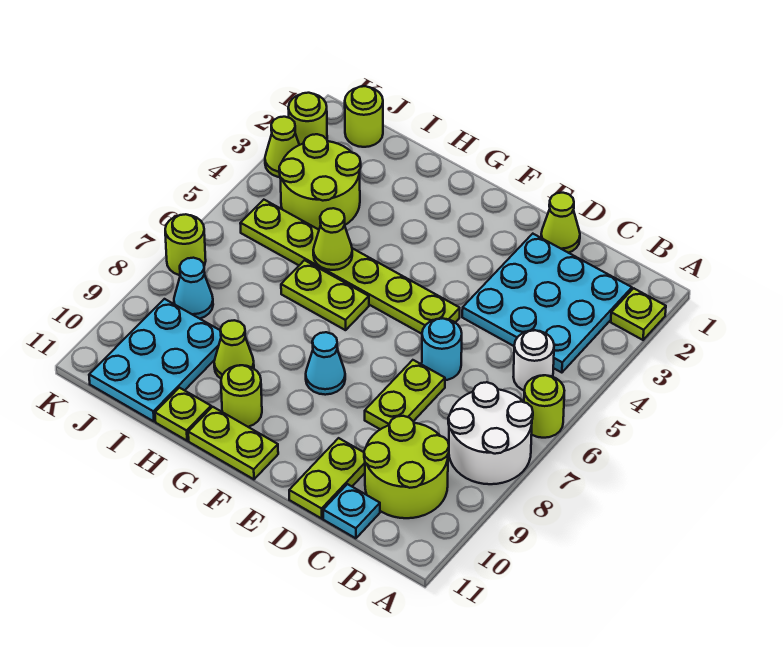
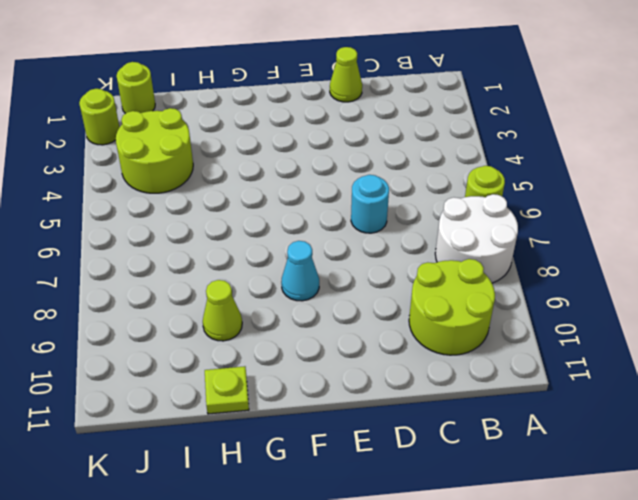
none -> lime plate A2 level 1
none -> cyan plate B2:D4 level 1
none -> white round brick B5 level 1

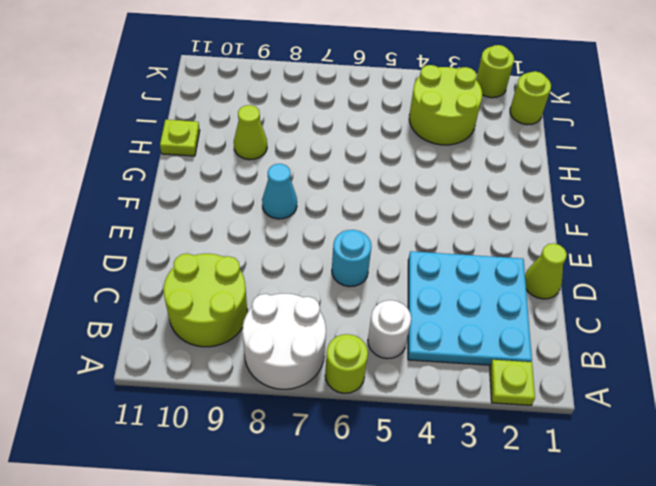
none -> cyan plate C11 level 1
none -> lime plate D7:D8 level 1
none -> lime plate D10:D11 level 1

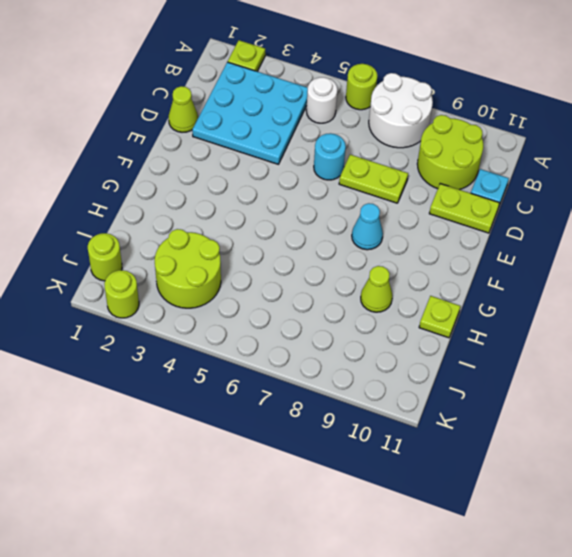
none -> lime plate E5:J5 level 1
none -> lime plate F11:G11 level 1
none -> lime plate G6:H6 level 1

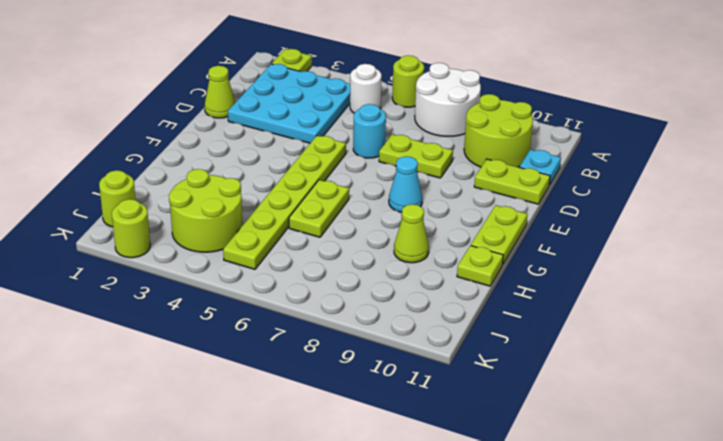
none -> lime round brick G10 level 1
none -> cyan plate I9:J11 level 1
none -> cyan cone J8 level 1

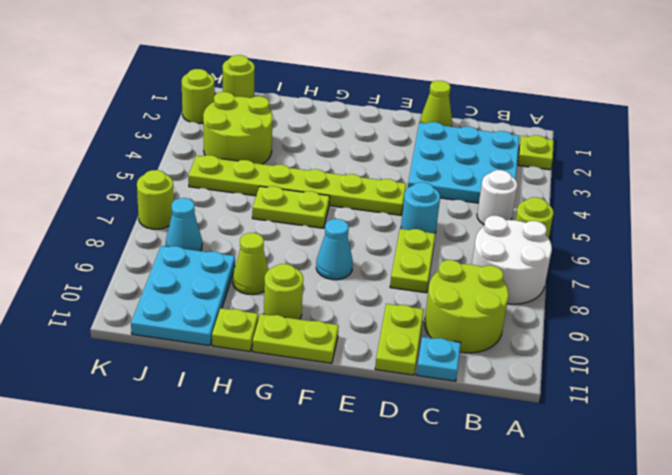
none -> lime cone K3 level 1
none -> lime cone H5 level 2

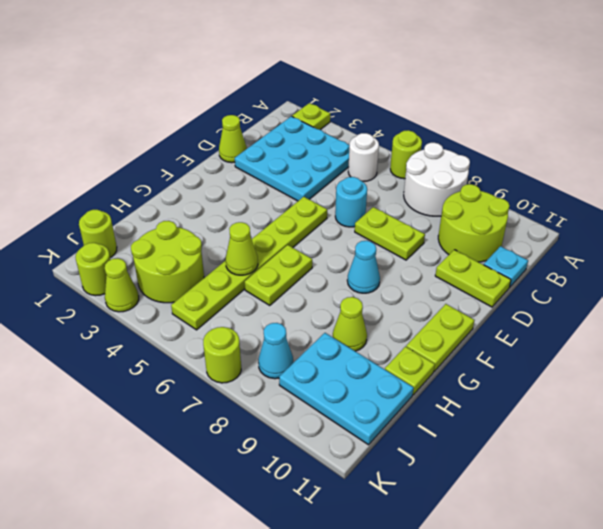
none -> lime round brick G10 level 1

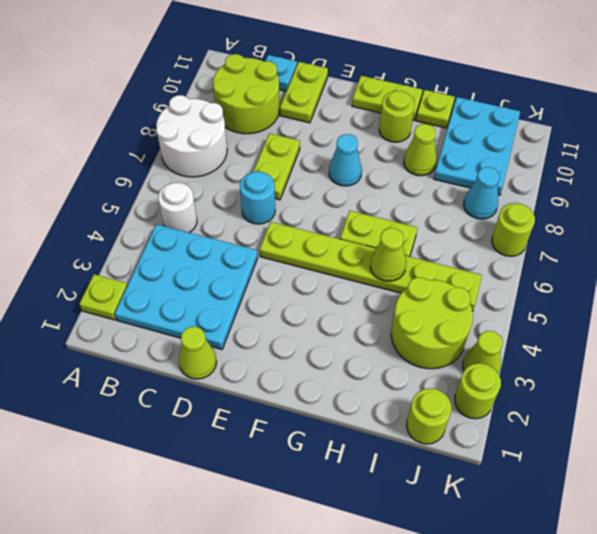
none -> lime round brick A6 level 1

